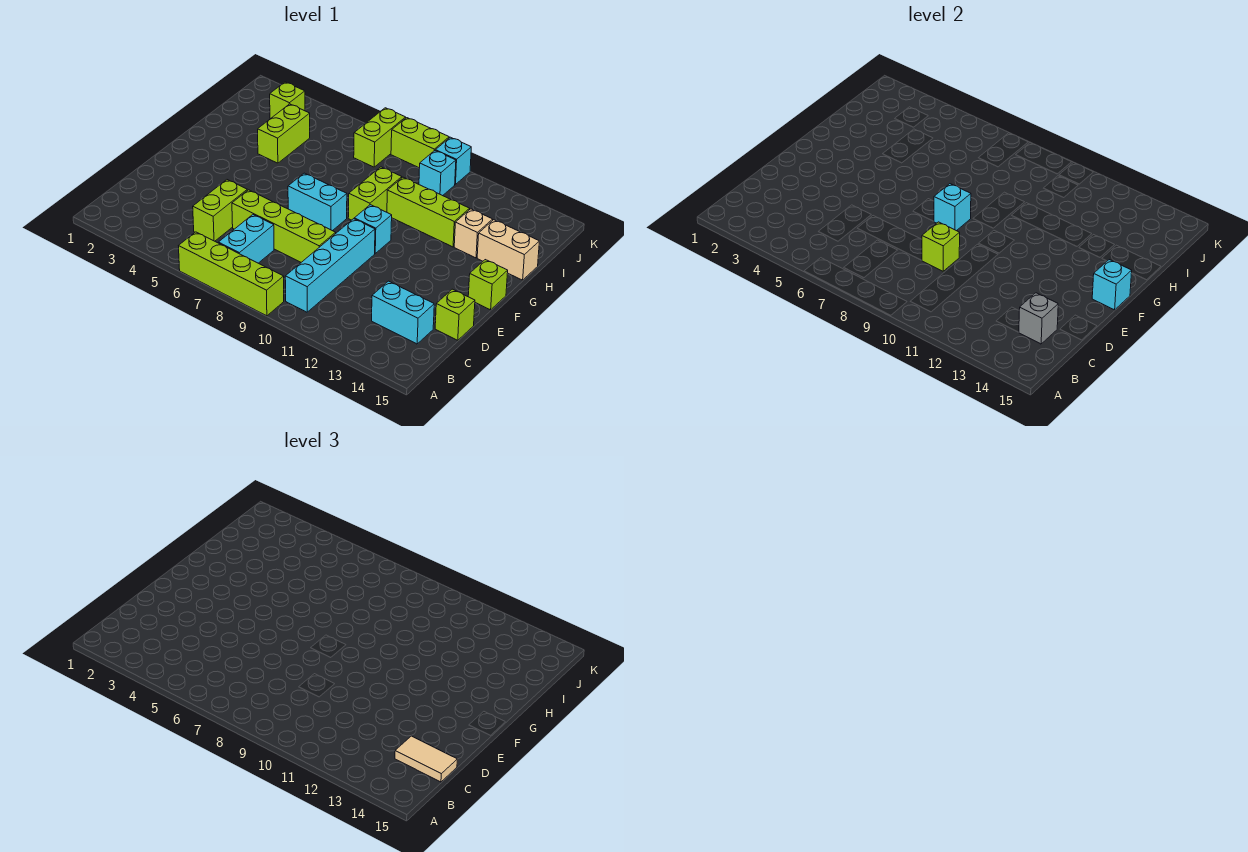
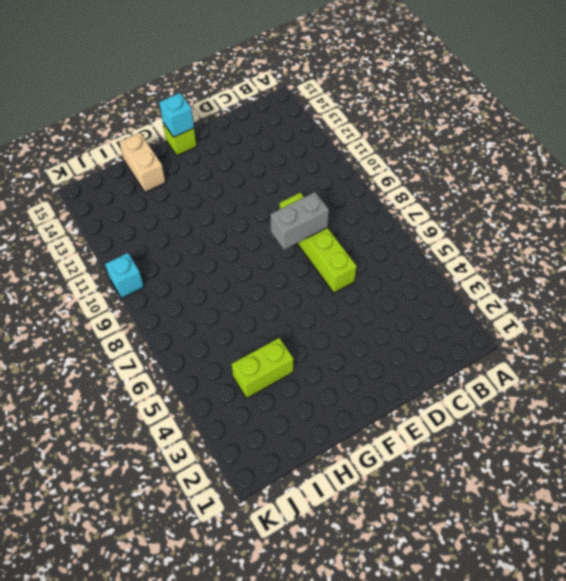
grey brick D8:E8 level 2 -> none
none -> lime brick A6:A9 level 1
none -> cyan brick B7:C7 level 1
none -> cyan brick B10:E10 level 1

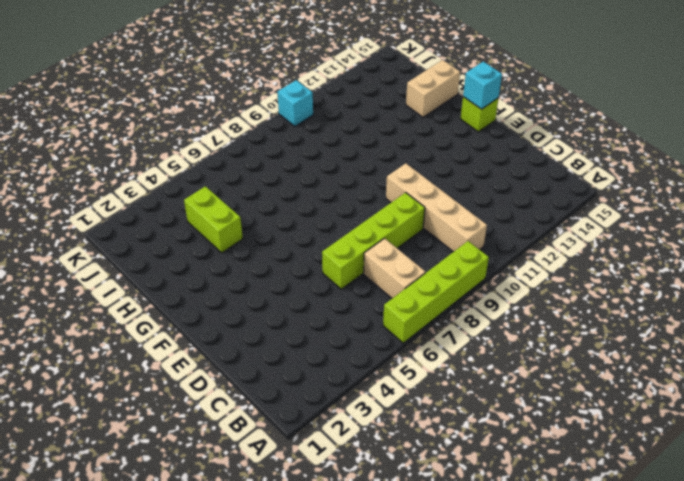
tan brick B7:C7 level 1 -> cyan brick B7:C7 level 1
tan brick B10:E10 level 1 -> cyan brick B10:E10 level 1
none -> lime brick C5:D5 level 1
none -> cyan brick C13:C14 level 1
none -> lime brick D15 level 1

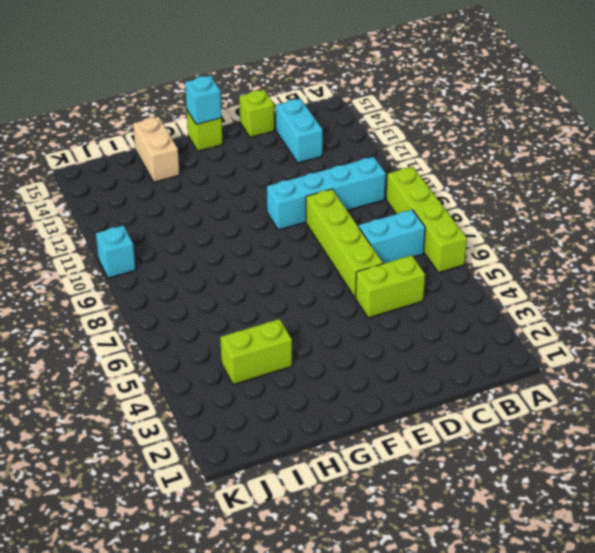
none -> cyan brick F7:F8 level 1
none -> cyan brick F10 level 1
none -> lime brick G9:H9 level 1

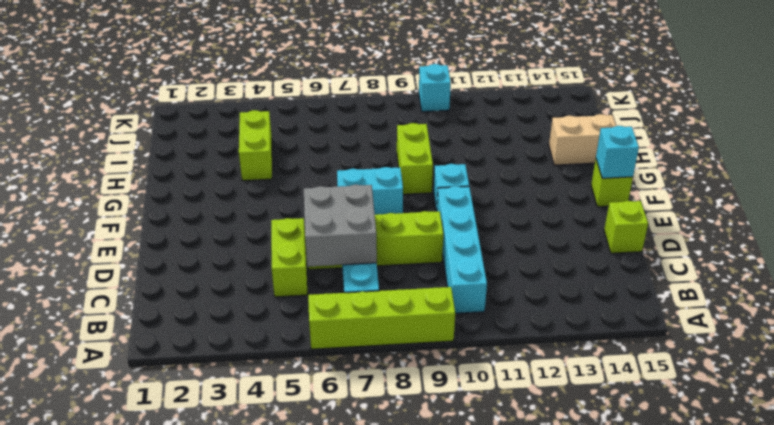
grey brick C6:D7 level 2 -> none
none -> cyan brick C13:C14 level 1
none -> lime brick H10:H12 level 1
none -> tan brick H13 level 1

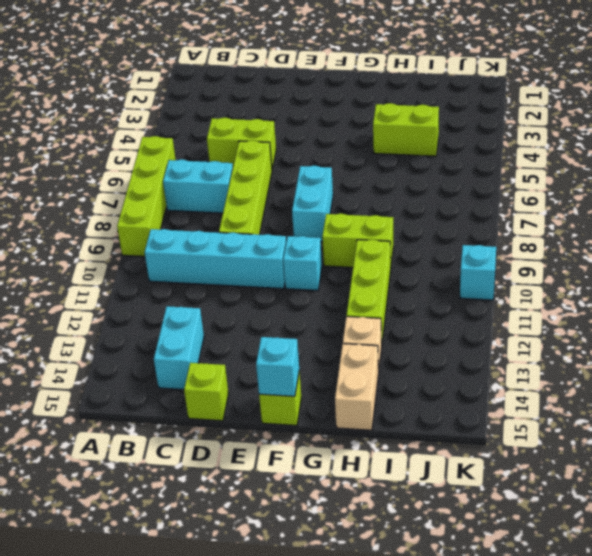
none -> lime brick J3 level 1
none -> lime brick J7:K7 level 1
none -> cyan brick J10 level 1

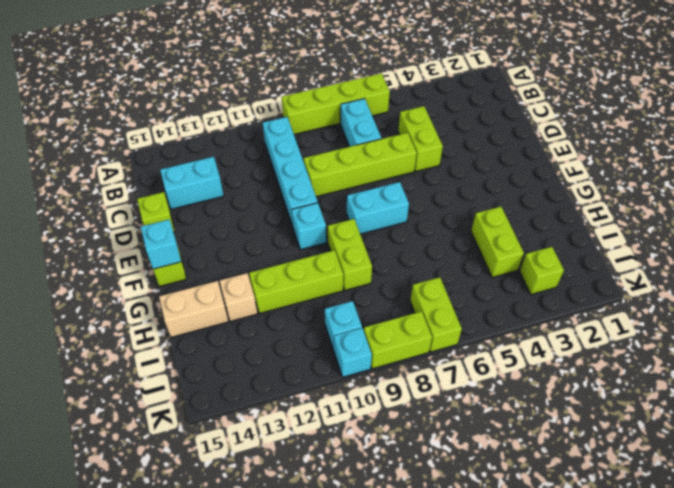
none -> grey brick C14 level 2
none -> lime brick D9 level 2
none -> cyan brick F8 level 2

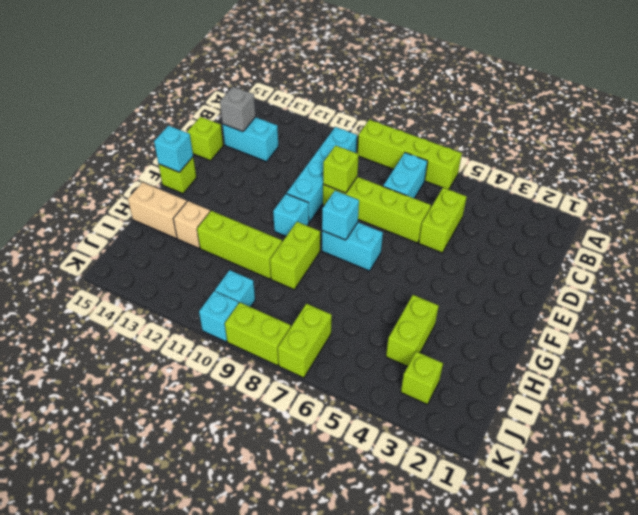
none -> tan tile C14:C15 level 3

